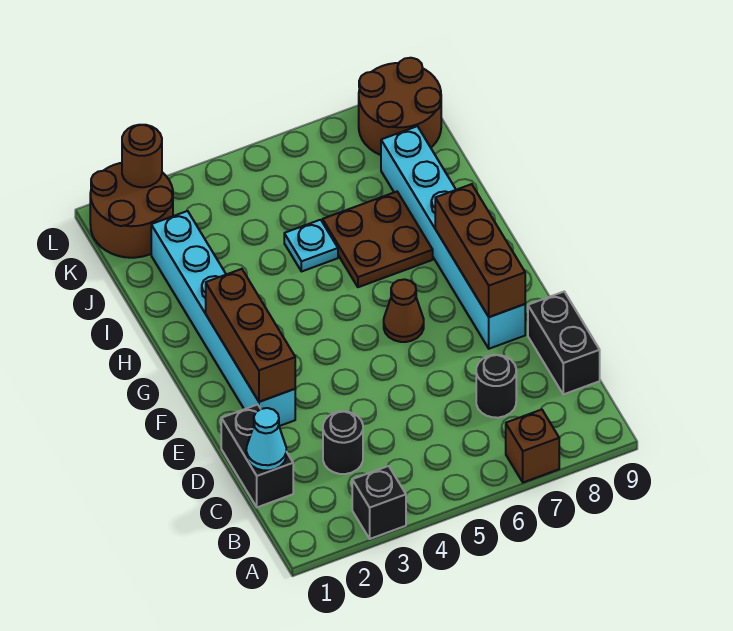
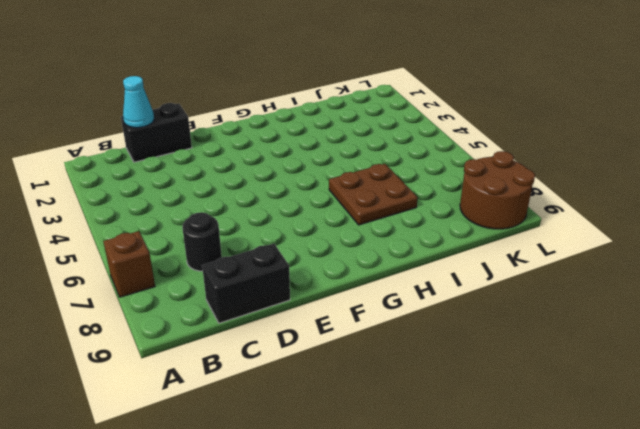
none -> black brick A3 level 1
none -> black round brick C3 level 1
none -> cyan brick E2:J2 level 1

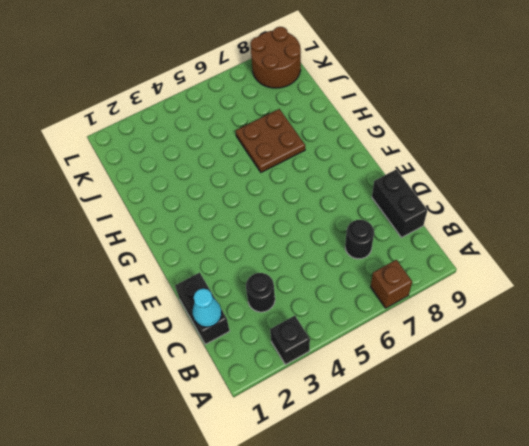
none -> cyan brick E2:J2 level 1
none -> cyan brick E8:J8 level 1
none -> brown cone F6 level 1

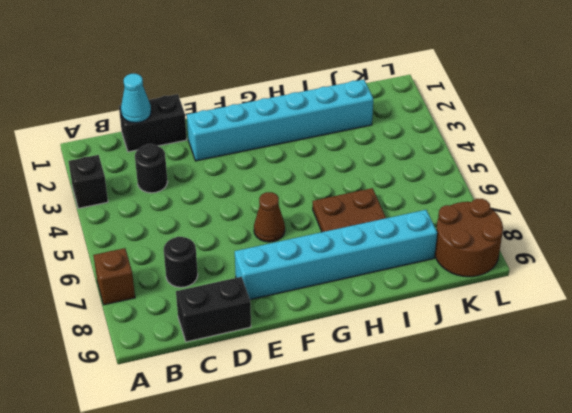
none -> cyan plate I5 level 1
none -> brown round brick K1:L2 level 1
none -> brown brick E2:G2 level 2

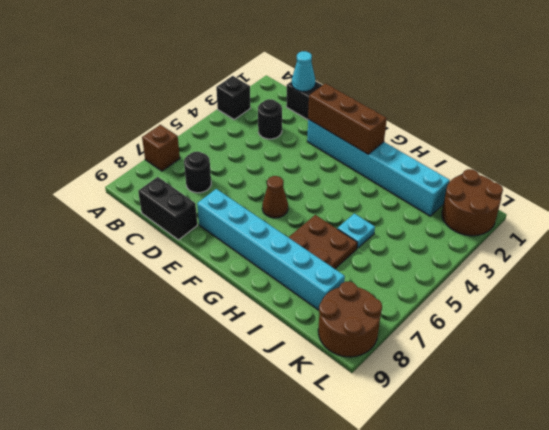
none -> brown brick E8:G8 level 2
none -> brown round brick L2 level 2

